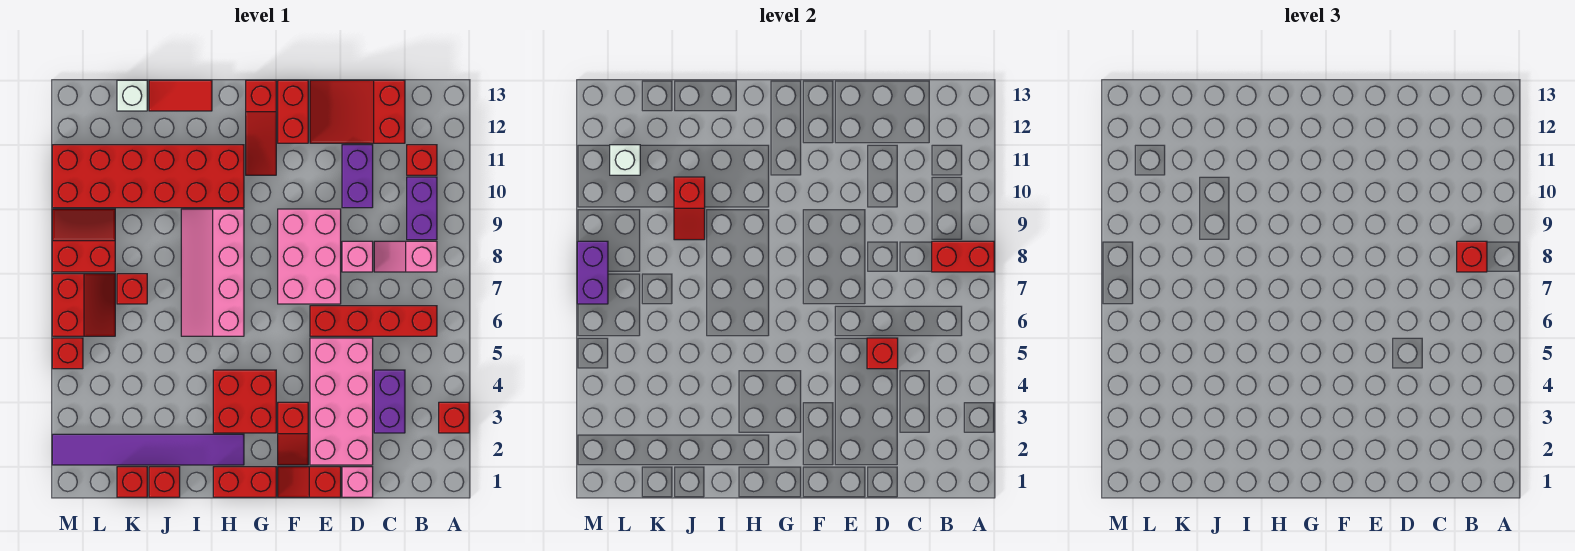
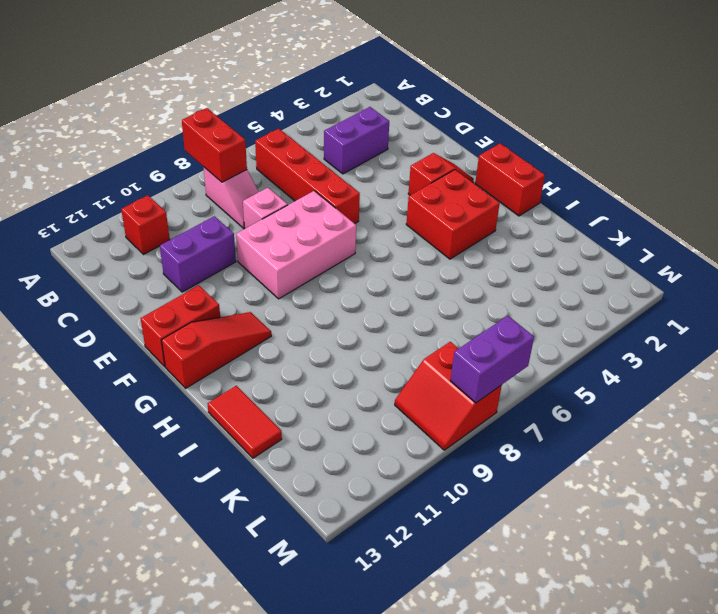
none -> red brick A3 level 1
none -> purple brick B9:B10 level 1
none -> red slope C12:E13 level 1 top C
none -> pink brick D1 level 1

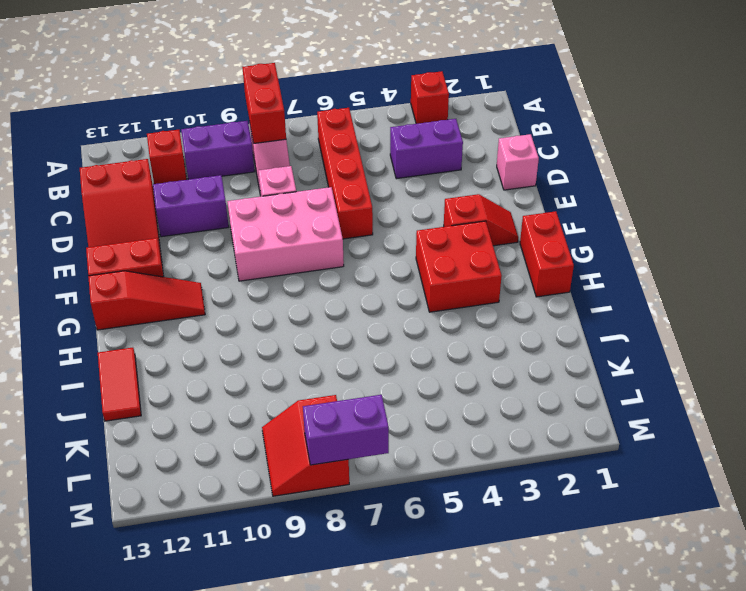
none -> pink brick D2:E5 level 1
none -> red slope E1:F1 level 1 top E
none -> purple tile H2:M2 level 1
none -> pink slope H6:I9 level 1 top H

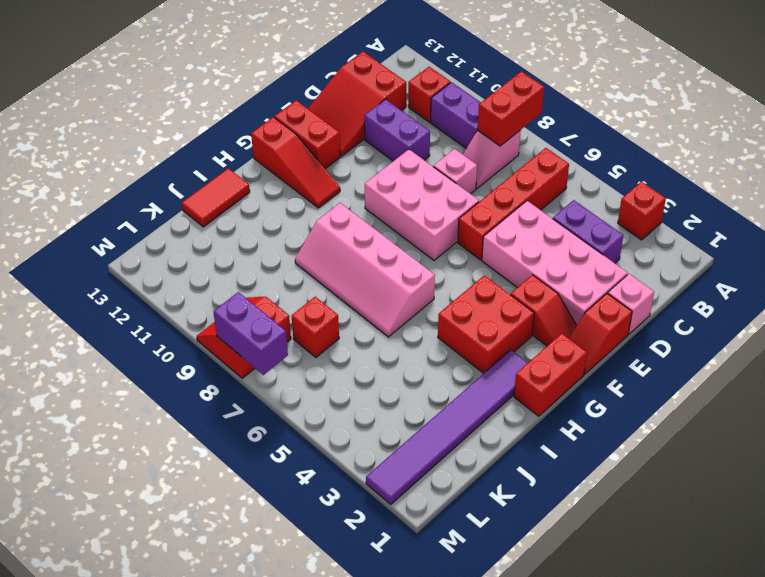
none -> red brick H10:M11 level 1
none -> red brick J1 level 1
none -> red brick K1 level 1
none -> white brick K13 level 1

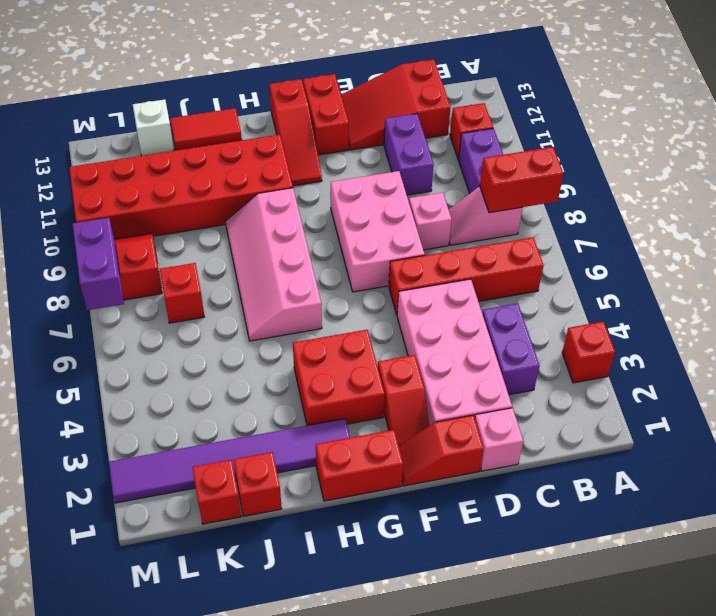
none -> red slope L6:M7 level 1 top M
none -> red brick M5 level 1
none -> red brick D5 level 2
none -> red slope J9:J10 level 2 top 10

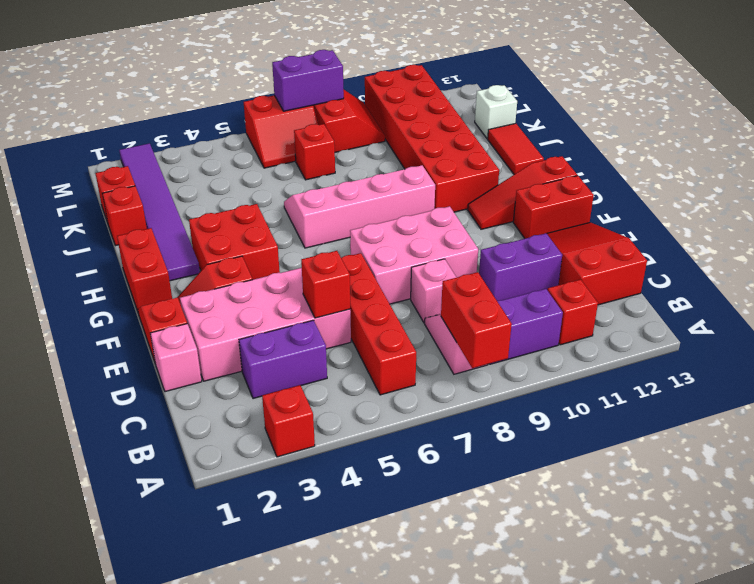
none -> red brick M5 level 1
none -> red slope J9:J10 level 2 top 10
none -> white brick L11 level 2
none -> red brick B8 level 3

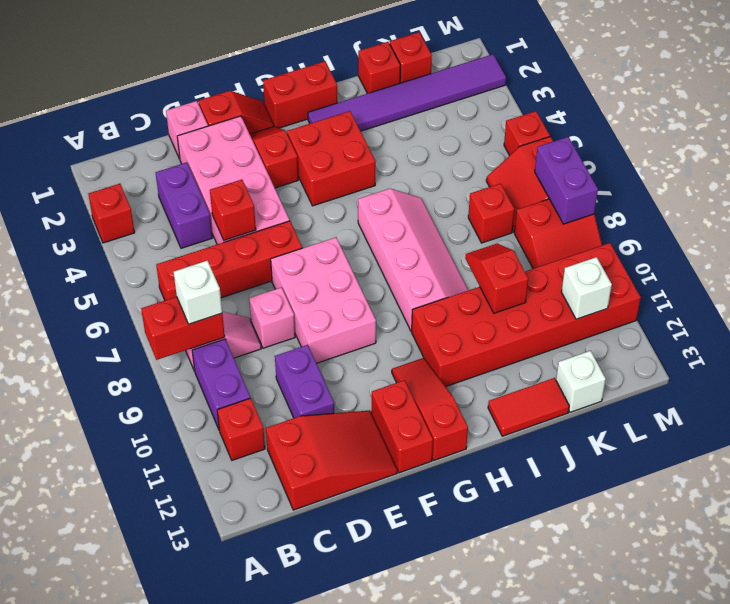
white brick B8 level 3 -> red brick B8 level 3

